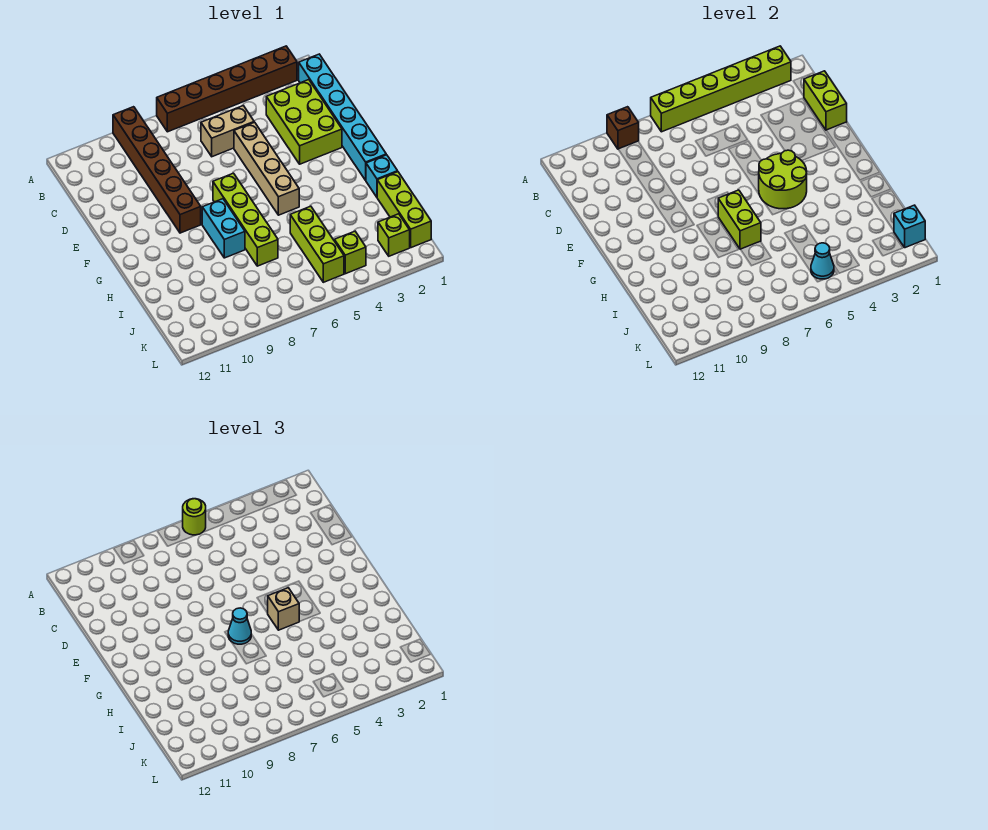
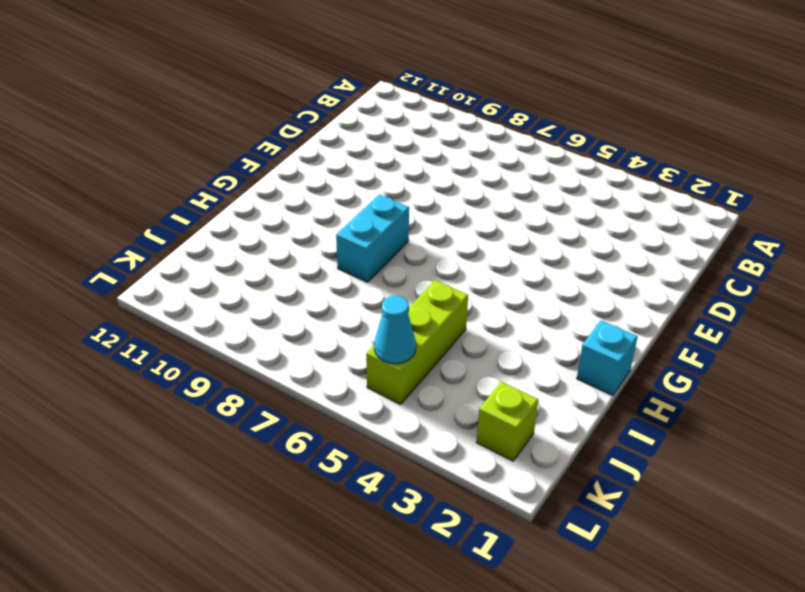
none -> brown brick A2:A7 level 1
none -> brown brick A9:F9 level 1
none -> cyan brick B1:G1 level 1

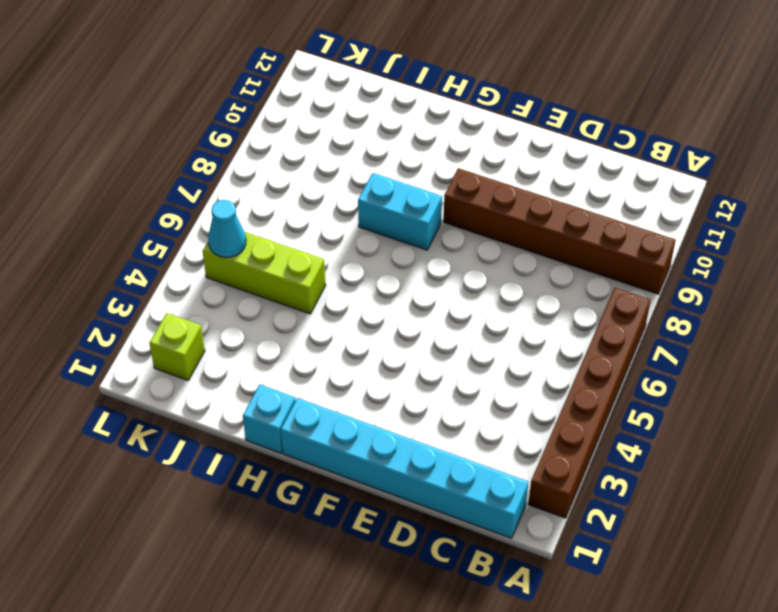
none -> lime brick C2:E3 level 1
none -> tan brick C5:C6 level 1
none -> tan brick D5:G5 level 1

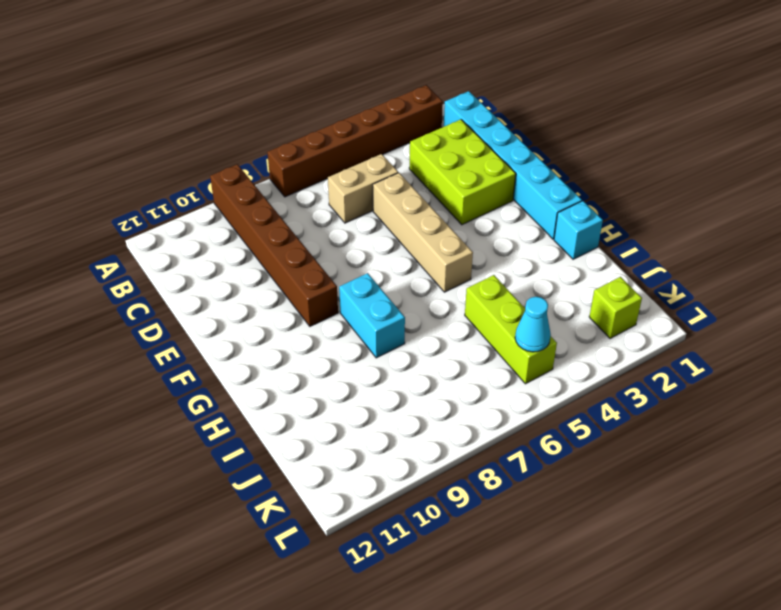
none -> lime brick F7:I7 level 1
none -> lime brick I1:K1 level 1
none -> lime brick K4 level 1

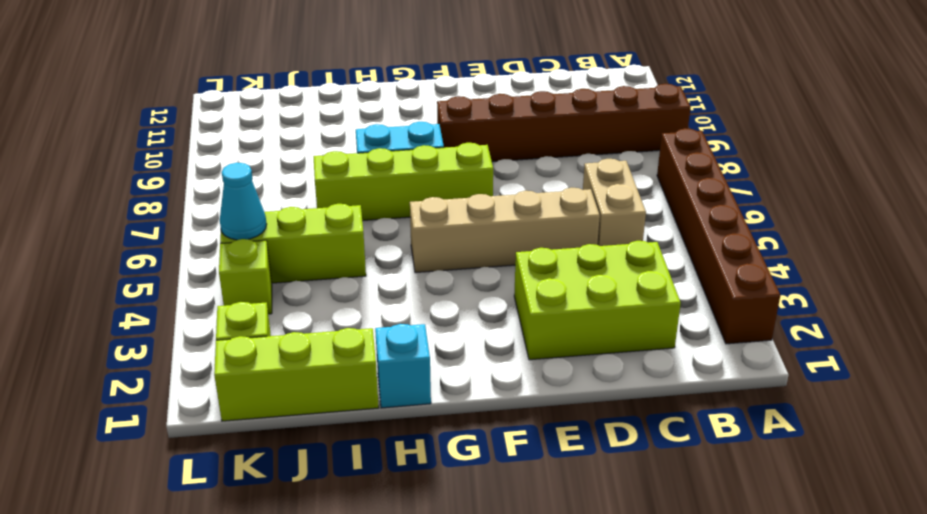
none -> cyan brick B1:G1 level 1
none -> lime brick A2:A7 level 2
none -> brown brick A9 level 2

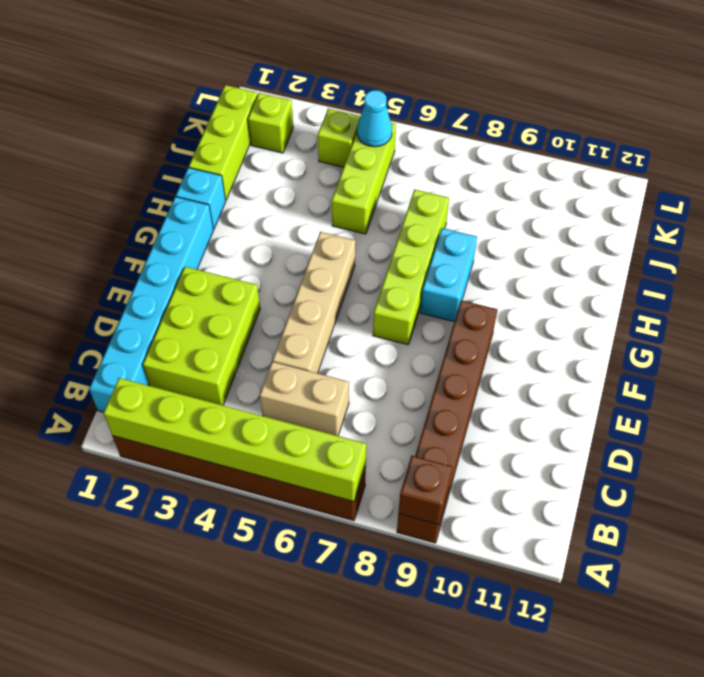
none -> lime brick C1:D1 level 2
none -> lime round brick F4:G5 level 2
none -> lime brick G7:H7 level 2

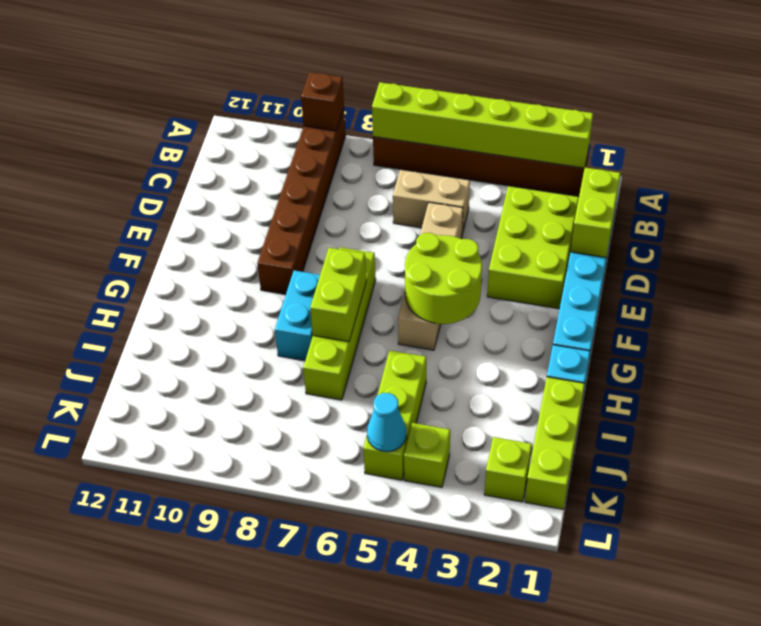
none -> cyan brick K1 level 2
none -> lime round brick A6 level 3
none -> tan brick G5 level 3

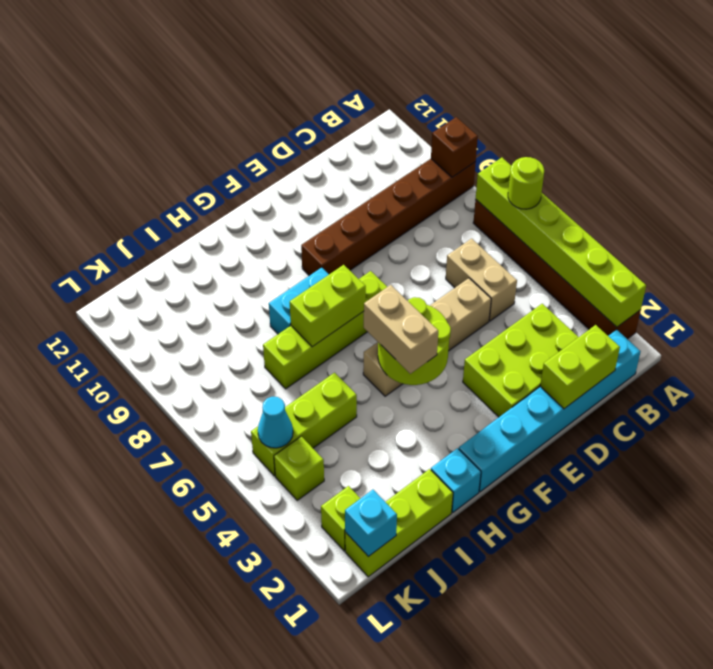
tan brick G4:G5 level 3 -> tan brick G5 level 3
none -> cyan cone G7 level 3

